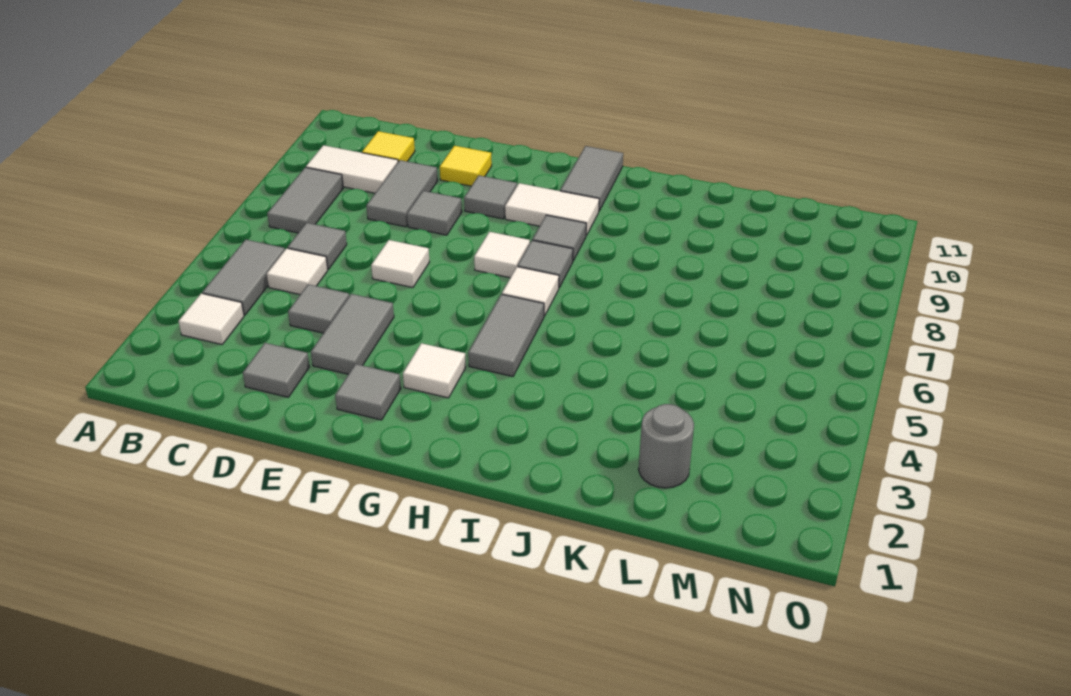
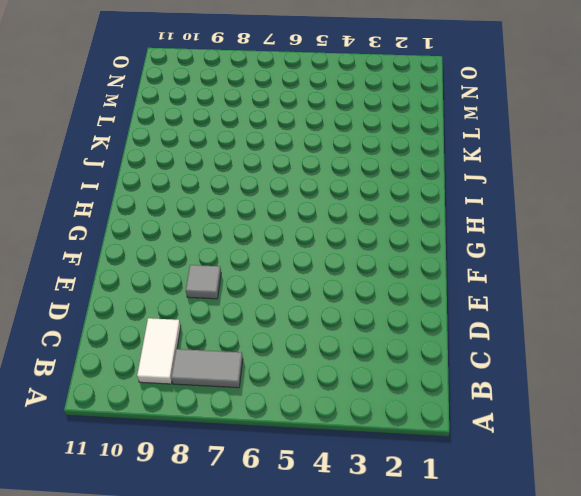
none -> white tile B3 level 1
none -> grey tile B4:B5 level 1
none -> white tile C5 level 1

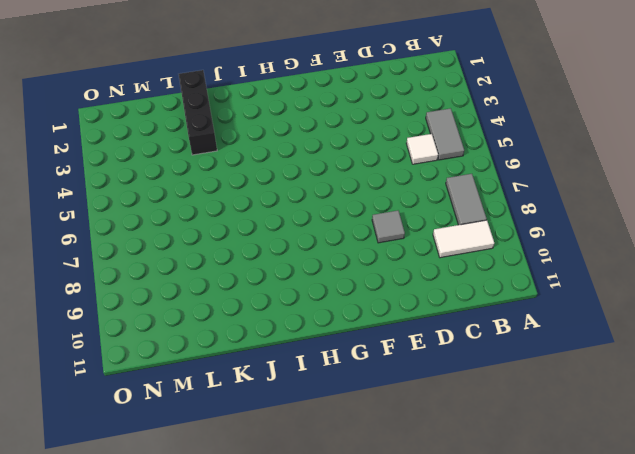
black brick K1:K3 level 1 -> none
none -> white tile B3 level 1
none -> grey tile C6 level 1
none -> yellow tile C10 level 1

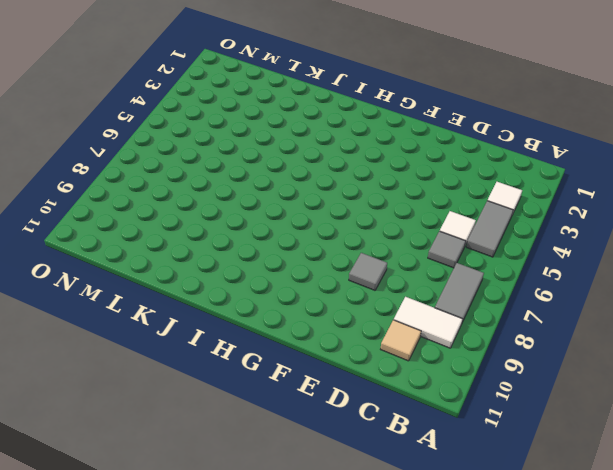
tan tile C10 level 1 -> yellow tile C10 level 1
none -> grey tile D2 level 1
none -> grey tile D4 level 1
none -> grey tile D8:D9 level 1

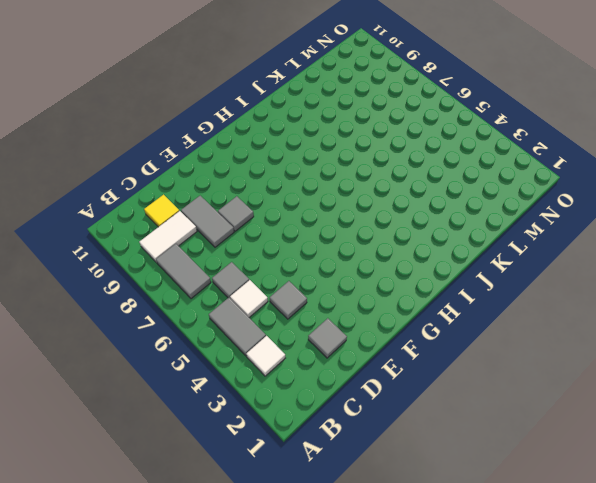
none -> grey tile E3:E4 level 1
none -> white tile E6 level 1
none -> yellow tile E10 level 1

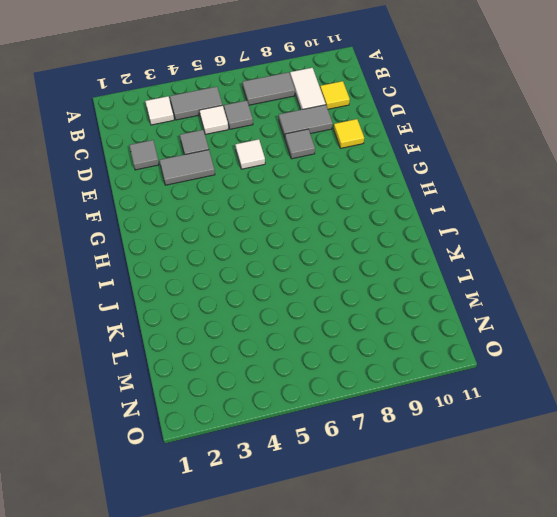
none -> grey tile F2 level 1
none -> grey tile F9 level 1
none -> white tile G3 level 1

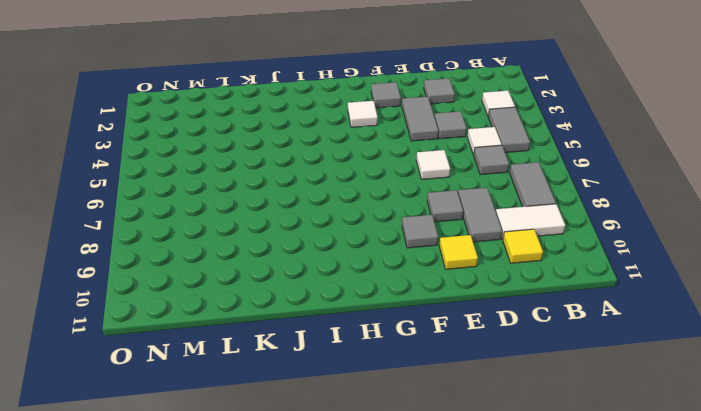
none -> white tile G7 level 1
none -> white tile G9:H9 level 1
none -> grey tile H4:H5 level 1

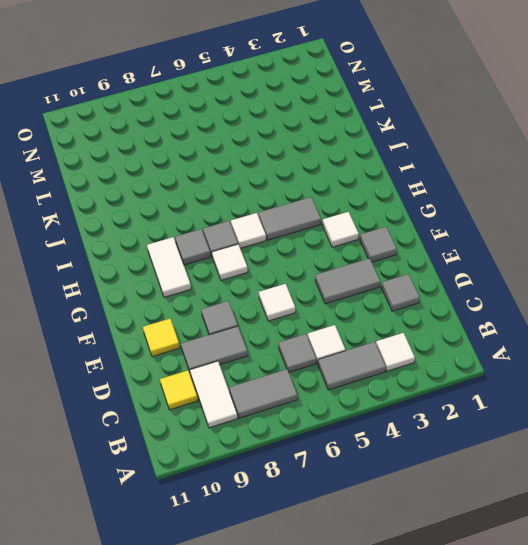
none -> grey tile D4 level 1
none -> grey tile F9 level 1
none -> grey tile H10:H11 level 1

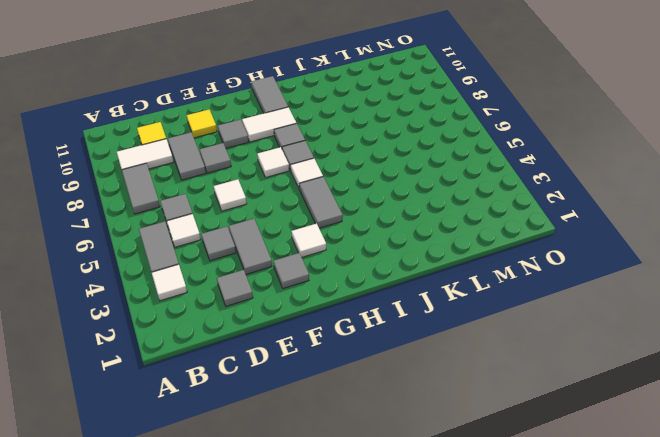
none -> grey round brick L2 level 1

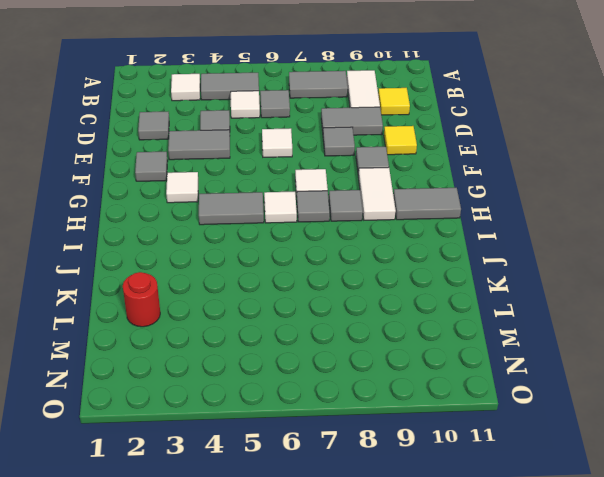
red round brick L2 level 1 -> grey round brick L2 level 1

